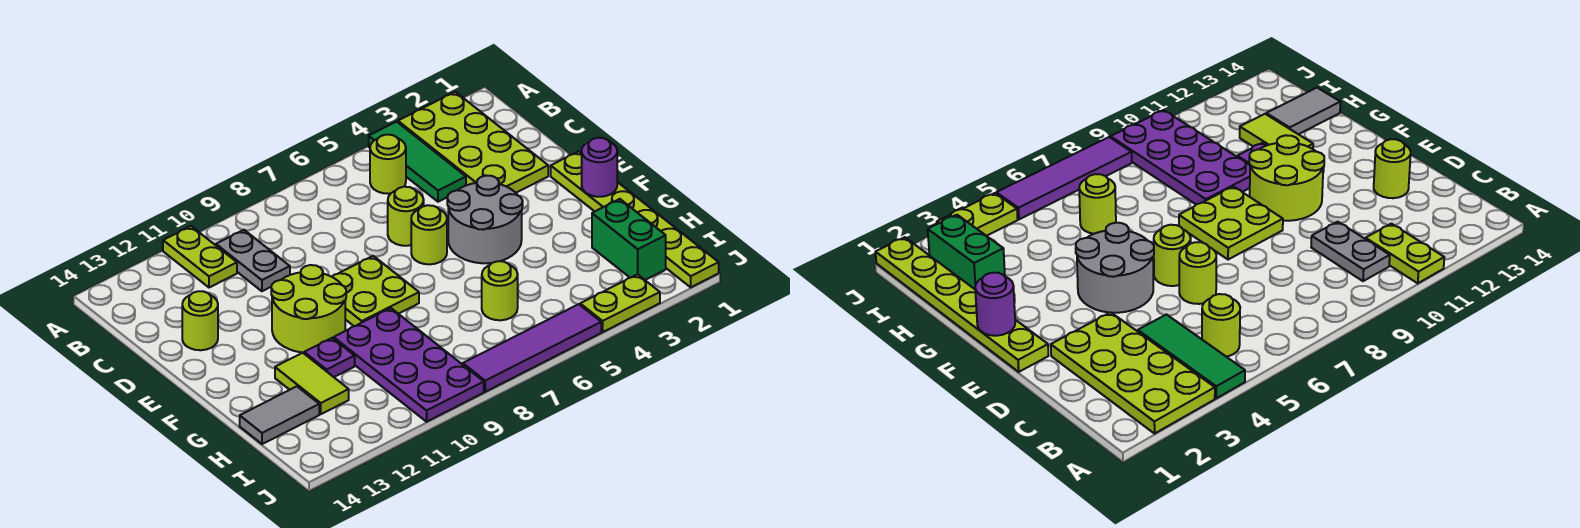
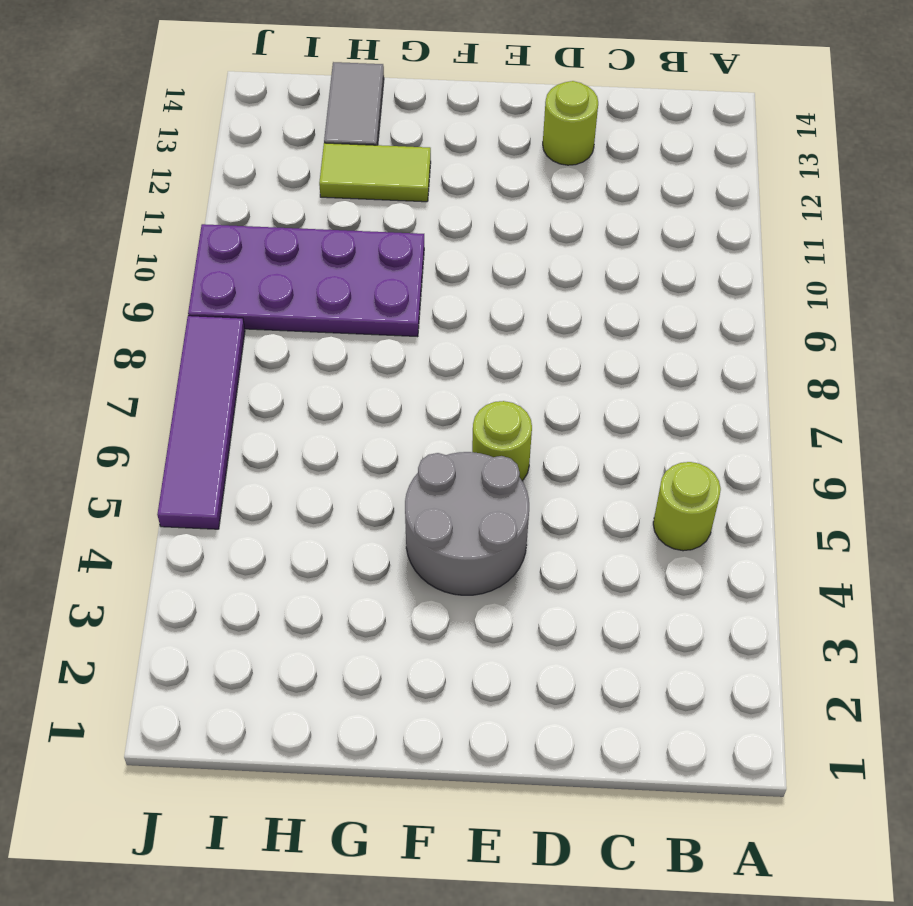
none -> lime plate A2:D3 level 1
none -> green tile A4:C4 level 1
none -> lime plate A11:B11 level 1

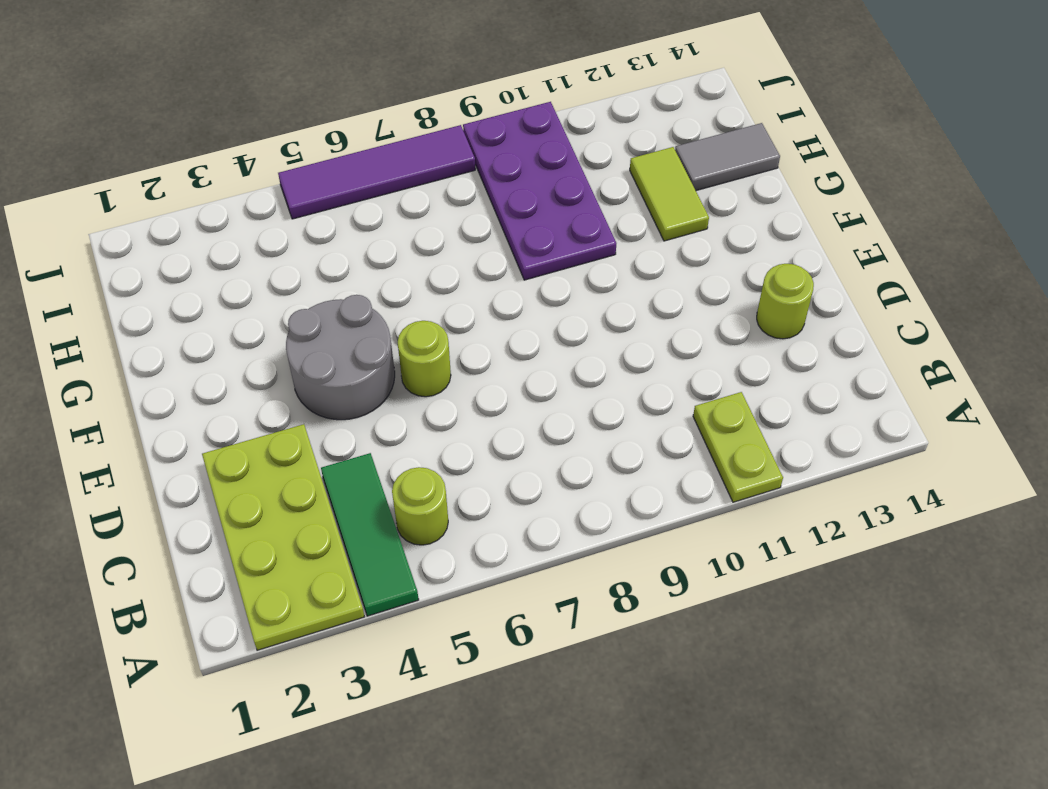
none -> grey plate B10:C10 level 1
none -> lime round brick D6 level 1
none -> lime plate E1:J1 level 1

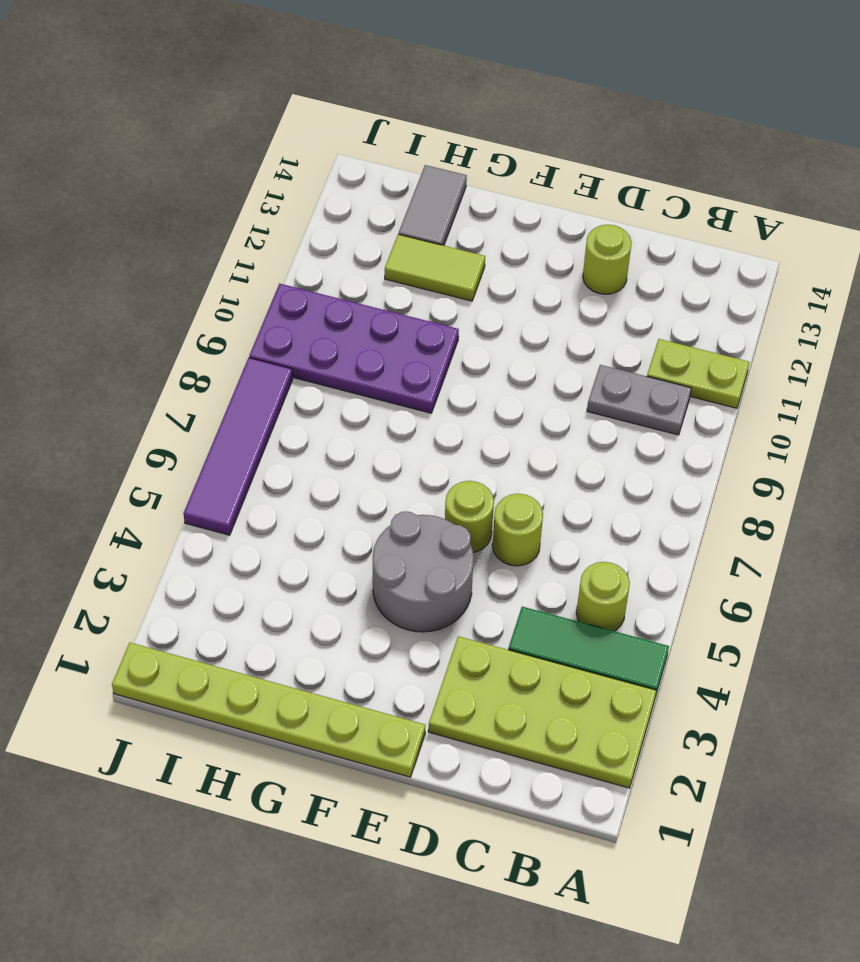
none -> lime plate E8:F9 level 1
none -> lime round brick E10:F11 level 1
none -> purple plate G11 level 1

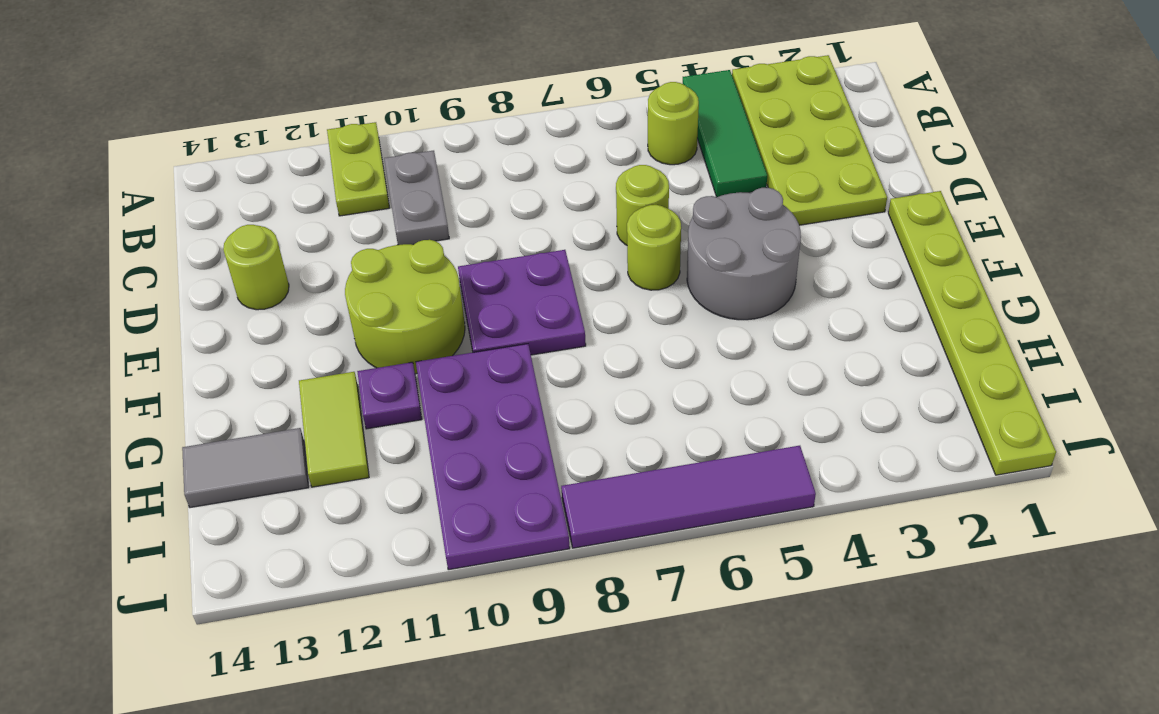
purple plate E8:F9 level 1 -> lime plate E8:F9 level 1
none -> green brick H2:I2 level 1
none -> lime round brick H6 level 1
none -> lime plate J3:J4 level 1

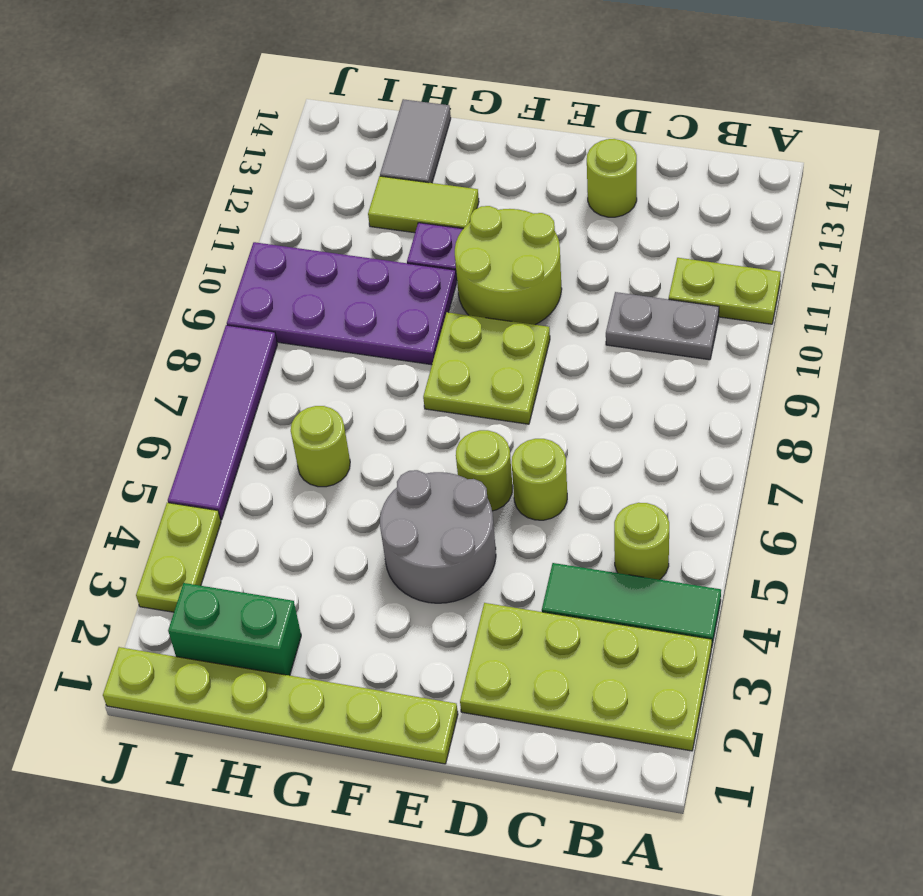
none -> purple round brick F1 level 2

